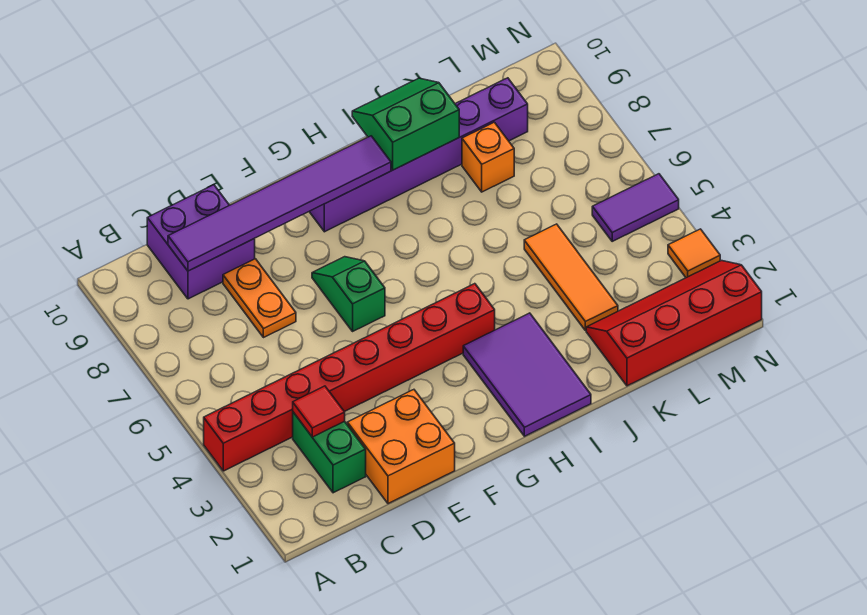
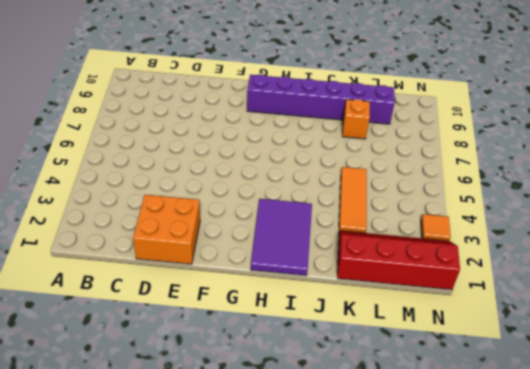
none -> red brick A4:H4 level 1
none -> green brick C2:C3 level 1
none -> purple brick C9:D10 level 1

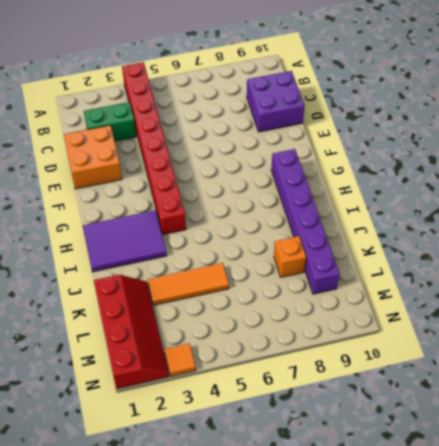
none -> orange plate D7:D8 level 1
none -> green slope F6:F7 level 1 top 6
none -> purple tile M5:N5 level 1

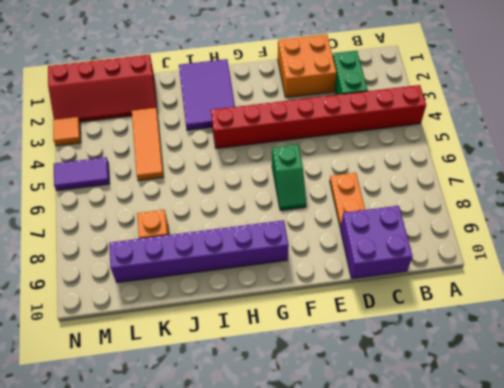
none -> red tile C3 level 2
none -> purple tile C9:H9 level 2
none -> green slope I9:J10 level 2 top 9

